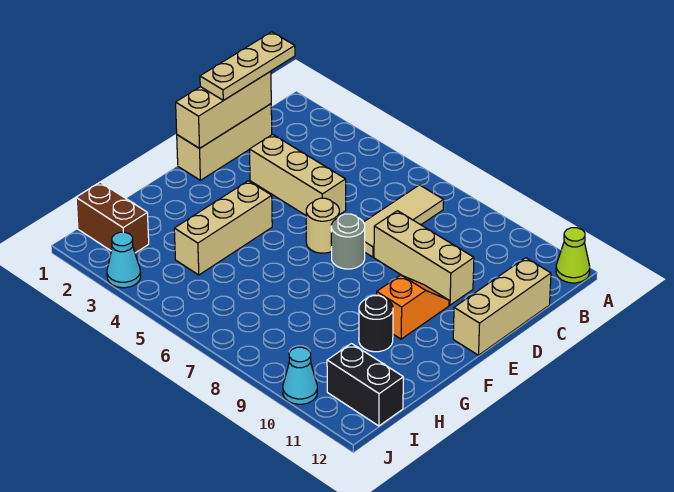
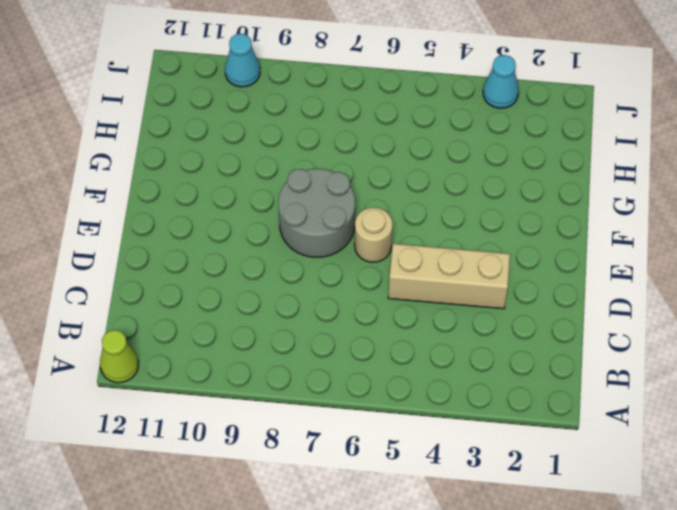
grey round brick E7:F8 level 1 -> grey round brick E7 level 1
none -> tan tile B7:D7 level 1
none -> tan brick C1:E1 level 1
none -> tan brick C12:E12 level 1

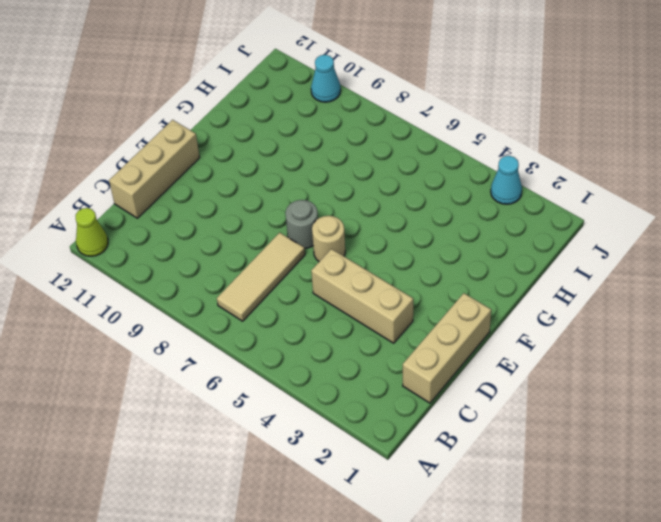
none -> tan brick D8:D10 level 1
none -> orange slope E10:F10 level 1 top F
none -> tan brick F4:H4 level 1

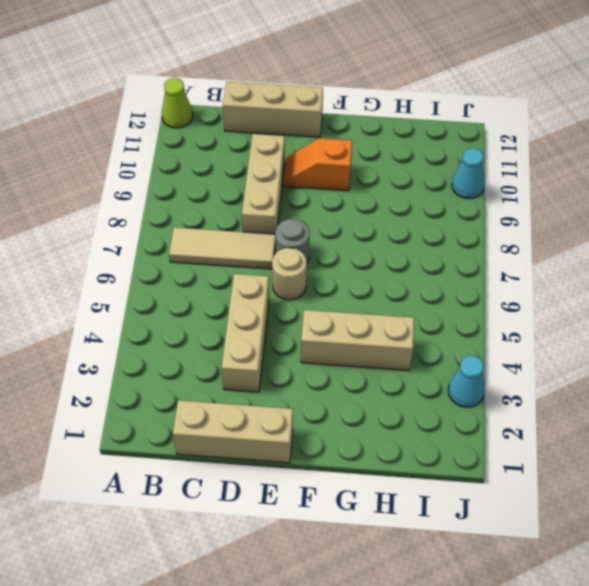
none -> black round brick G10 level 1
none -> brown brick I1:I2 level 1
none -> black brick I11:I12 level 1

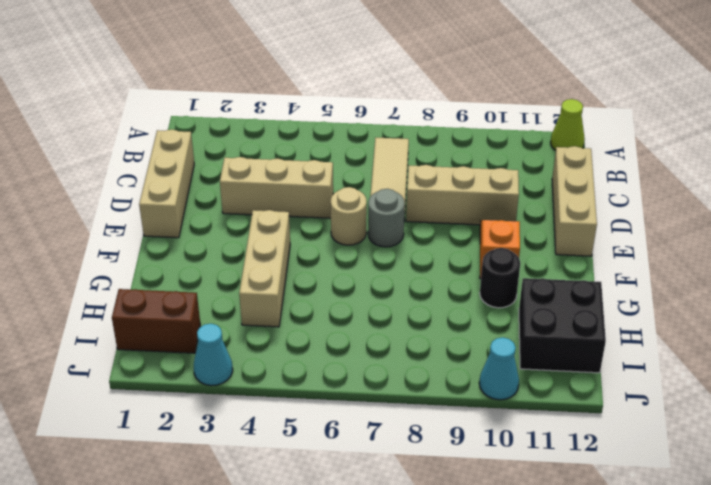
black brick H11:I12 level 1 -> black brick I11:I12 level 1
none -> tan brick C1:E1 level 2
none -> tan plate B1:D1 level 3

